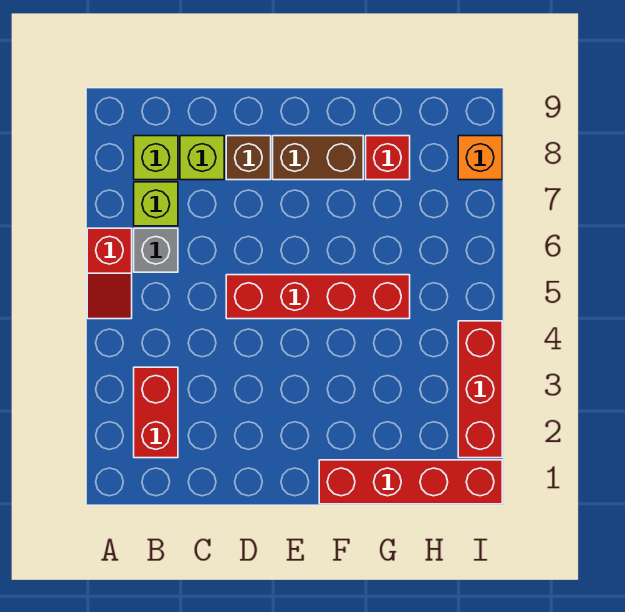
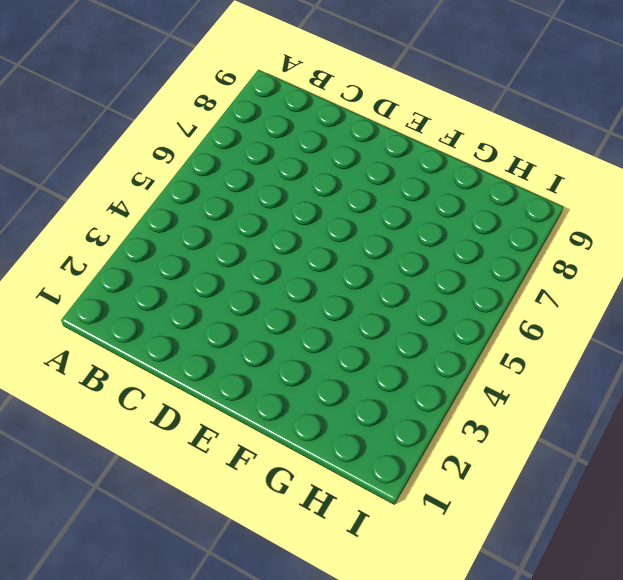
none -> red slope A5:A6 level 1 top 6
none -> red brick B2:B3 level 1
none -> grey brick B6 level 1

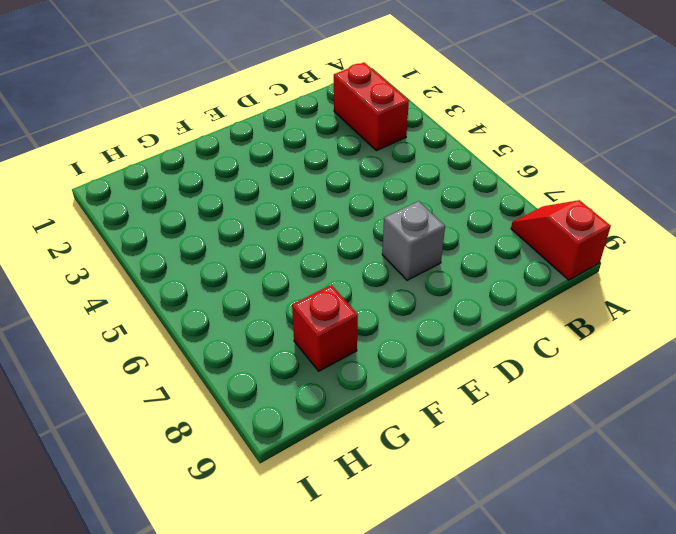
red slope A8:A9 level 1 top 9 -> red slope A5:A6 level 1 top 6
grey brick D7 level 1 -> grey brick B6 level 1
none -> lime brick B7 level 1
none -> lime brick B8 level 1
none -> lime brick C8 level 1

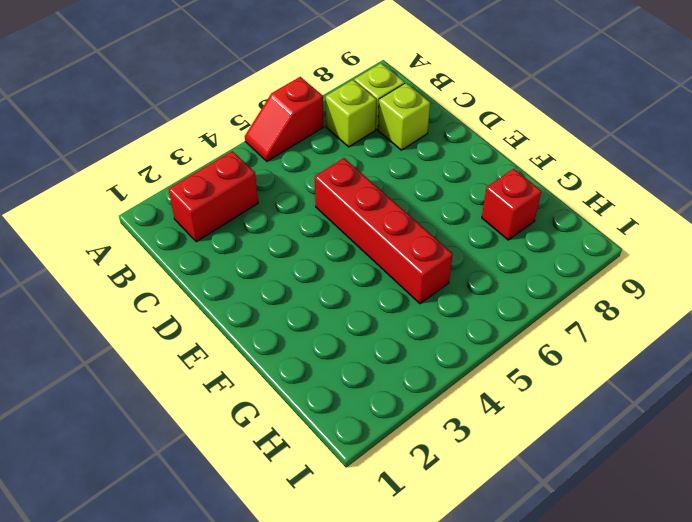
none -> grey brick B6 level 1
none -> brown brick D8 level 1
none -> brown brick E8:F8 level 1

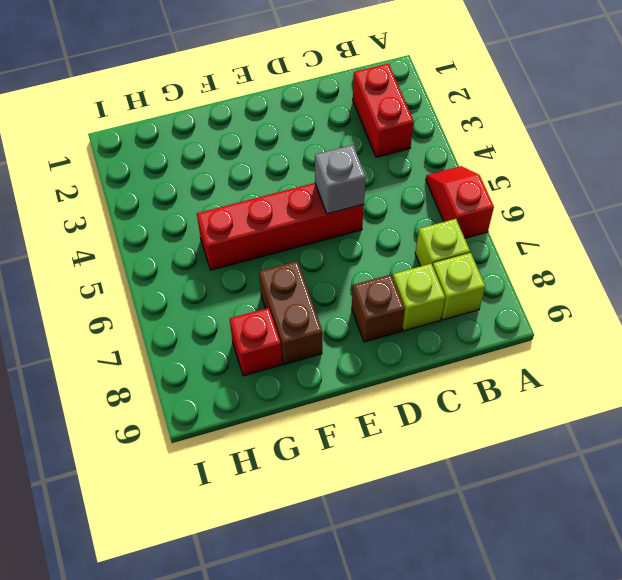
grey brick D5 level 2 -> grey brick B6 level 1
brown brick F7:F8 level 1 -> brown brick E8:F8 level 1
none -> red brick F1:I1 level 1
none -> red brick I2:I4 level 1
none -> orange brick I8 level 1

